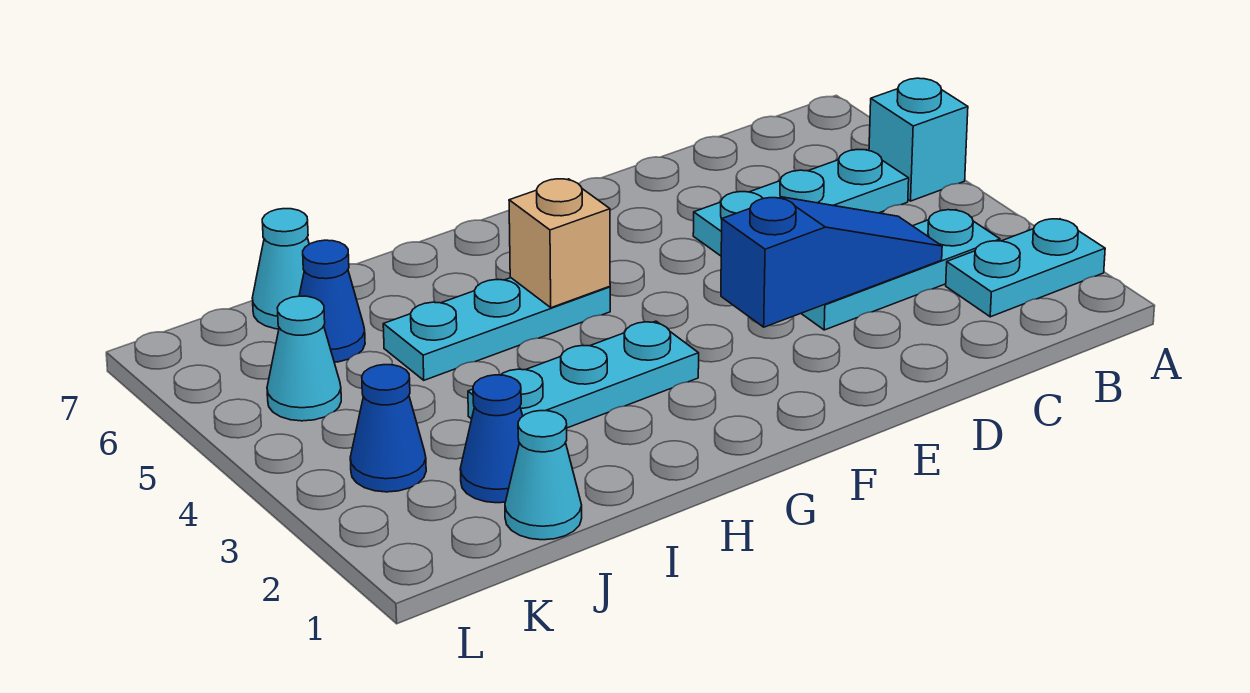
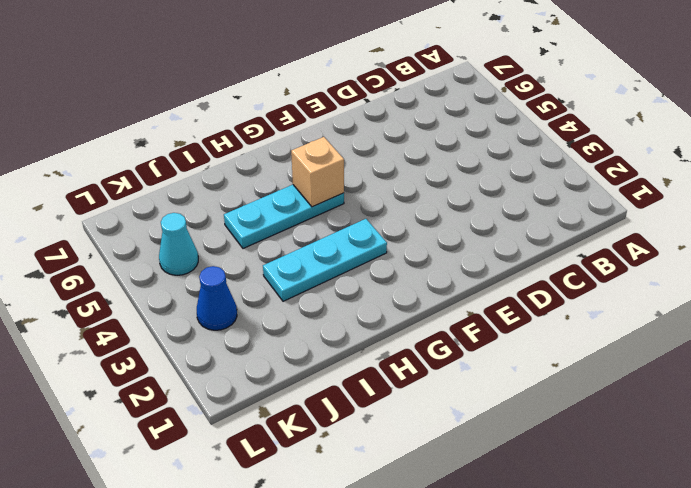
none -> cyan plate A2:B2 level 1
none -> cyan brick A5 level 1
none -> cyan plate B3:D3 level 1

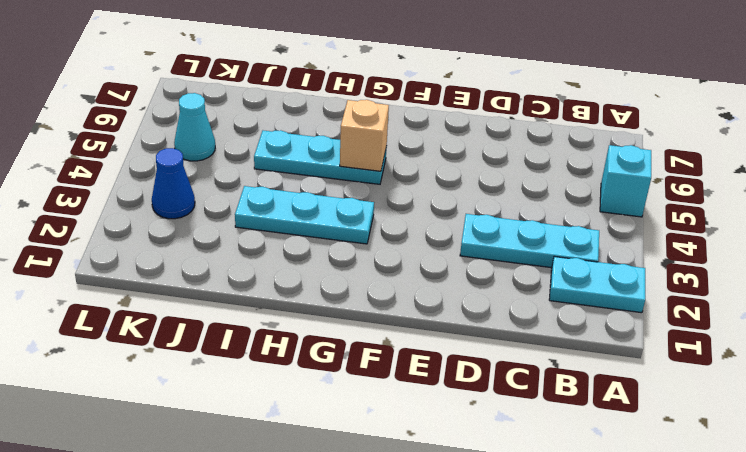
none -> cyan plate B5:D5 level 1
none -> cyan cone J1 level 1
none -> blue cone J2 level 1

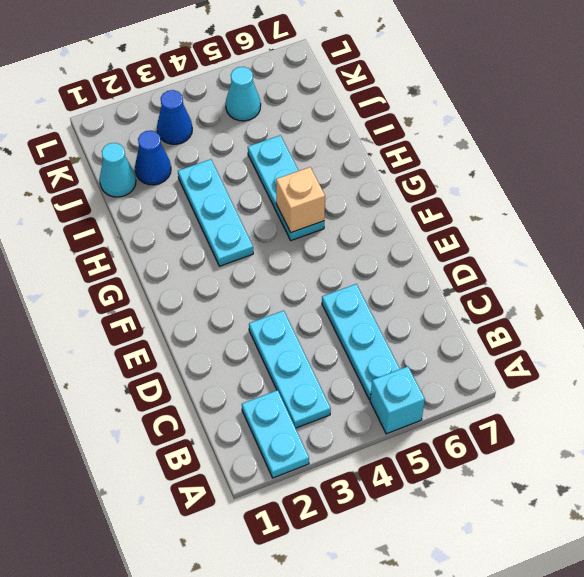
none -> blue cone J6 level 1
none -> cyan cone J7 level 1
none -> blue slope C3:E3 level 2 top E

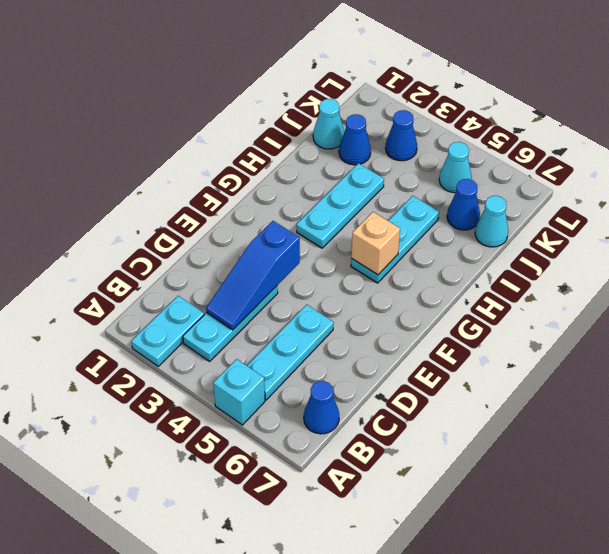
blue cone B7 level 1 -> none

